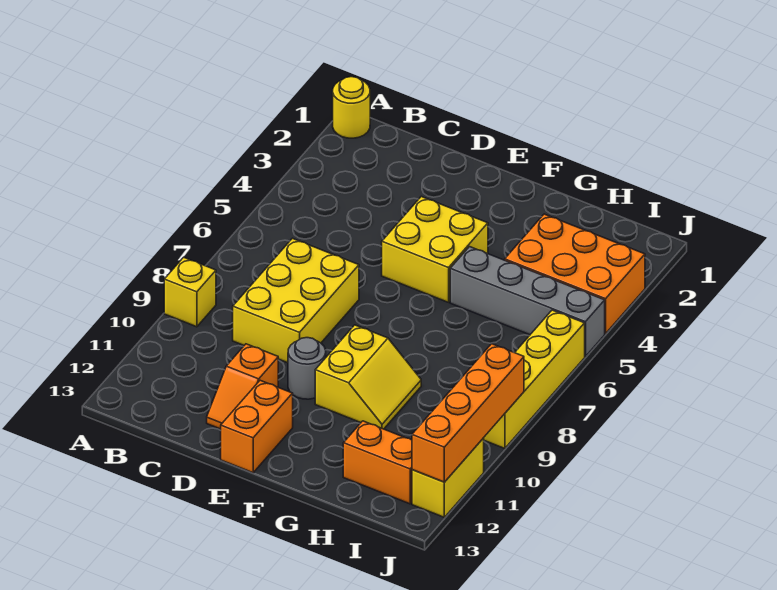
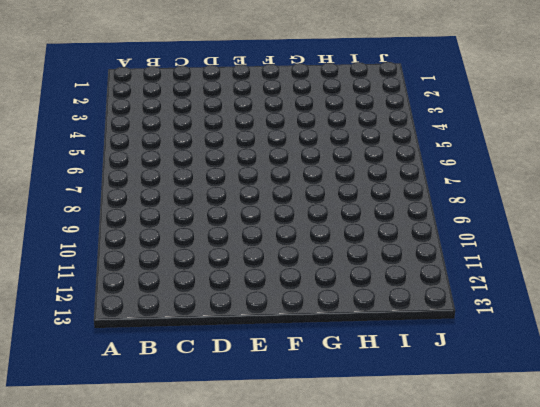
none -> yellow round brick A1 level 1
none -> yellow brick A9 level 1
none -> yellow brick C7:D9 level 1

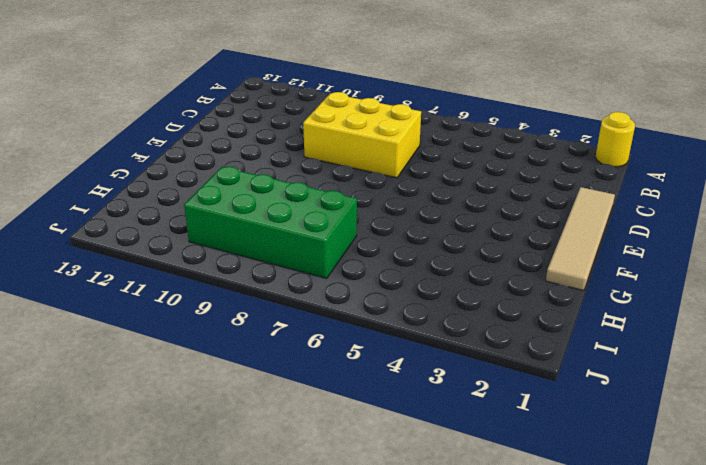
tan tile D1:G1 level 1 -> none
green brick H7:I10 level 1 -> none
none -> yellow brick A9 level 1
none -> orange slope D11:D12 level 1 top 11
none -> yellow brick E4:F5 level 1

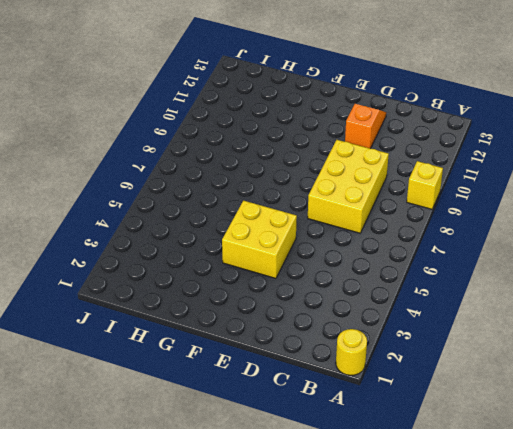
none -> grey round brick E10 level 1
none -> orange brick E12:E13 level 1
none -> yellow slope F9:G10 level 1 top F

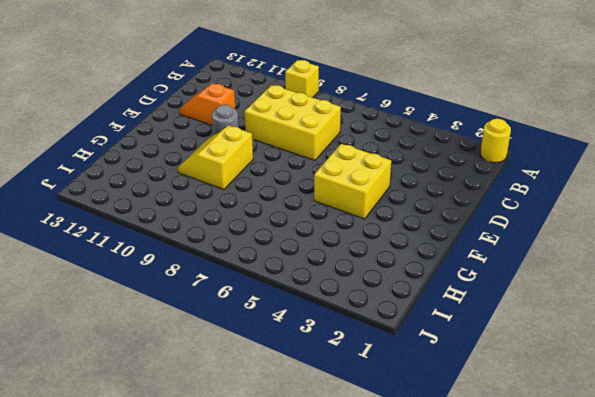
yellow slope F9:G10 level 1 top 9 -> yellow slope F9:G10 level 1 top F
none -> orange brick E12:E13 level 1
none -> grey brick G5:J5 level 1
none -> orange brick H3:J4 level 1

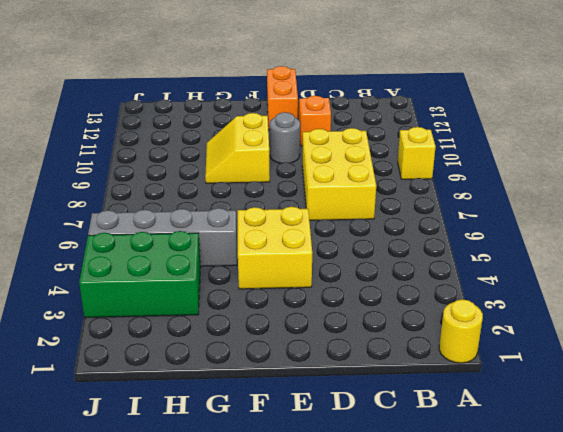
green brick H3:J4 level 1 -> orange brick H3:J4 level 1
none -> orange brick H12:I12 level 1
none -> yellow brick J6:J9 level 1
none -> yellow brick J11:J12 level 1

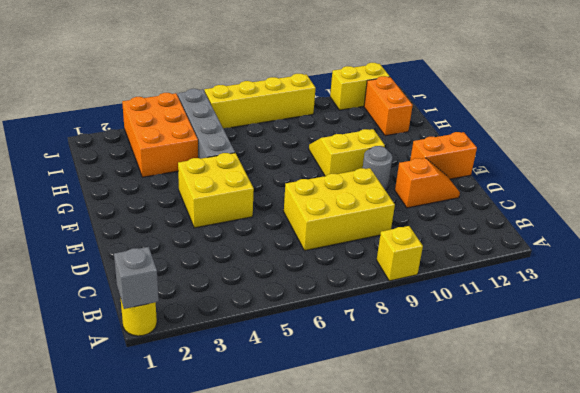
grey brick A1 level 2 -> none
none -> orange brick J9:J12 level 2

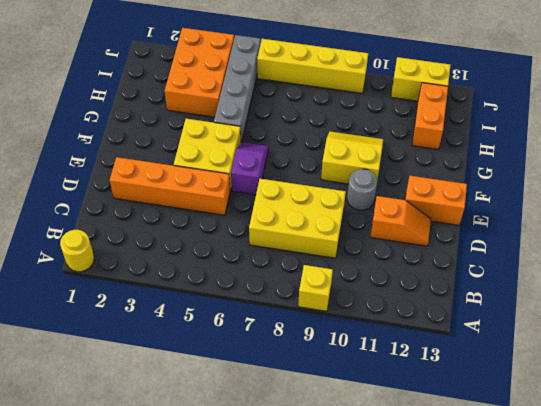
orange brick D2:D5 level 1 -> orange brick J9:J12 level 2
purple slope E6:F6 level 1 top E -> none

